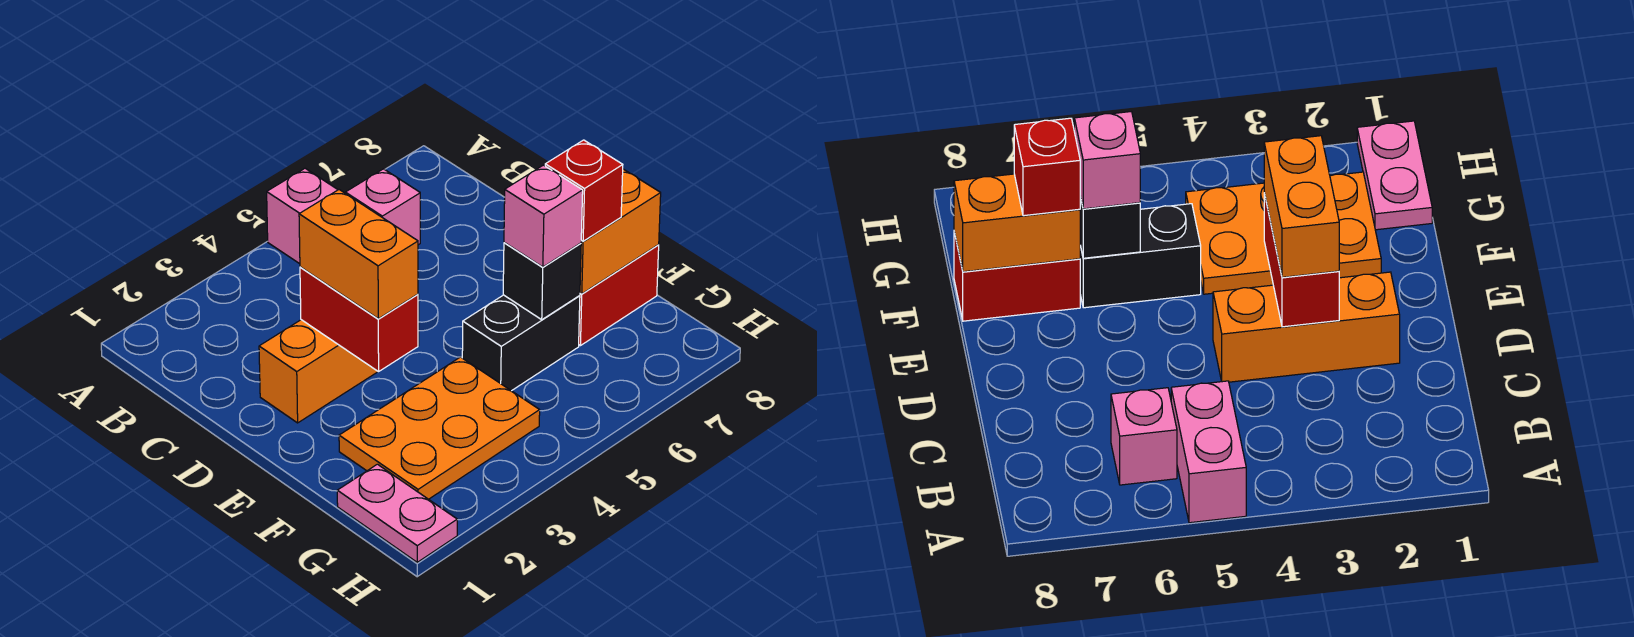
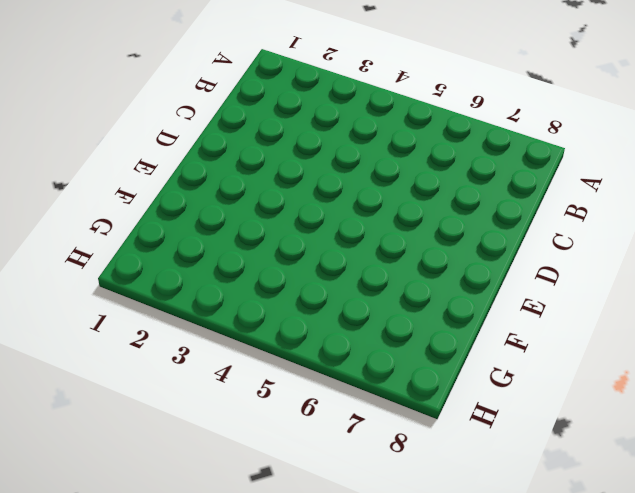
none -> pink brick A5:B5 level 1
none -> pink brick B6 level 1
none -> orange brick D2:D4 level 1

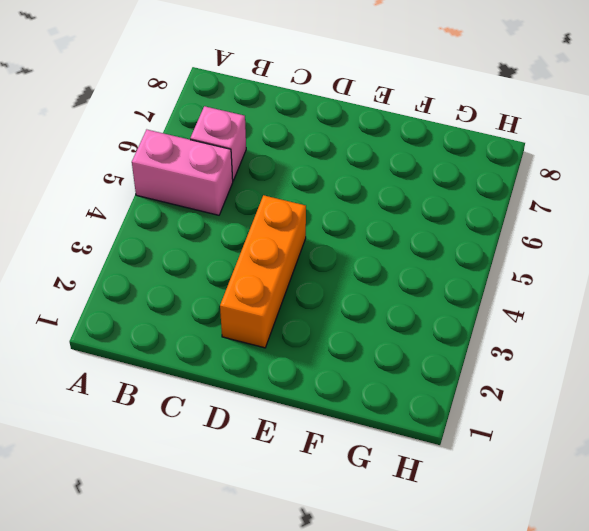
none -> orange plate F2:G4 level 1
none -> black brick F5:F6 level 1
none -> red brick F7:F8 level 1

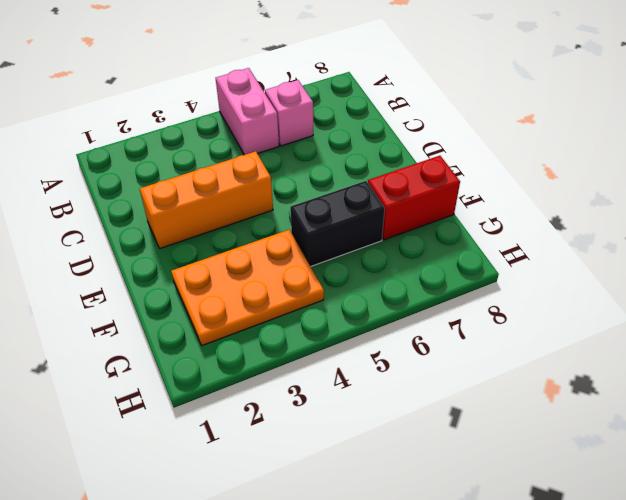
none -> pink plate G1:H1 level 1
none -> red brick D3:E3 level 2
none -> black brick F6 level 2

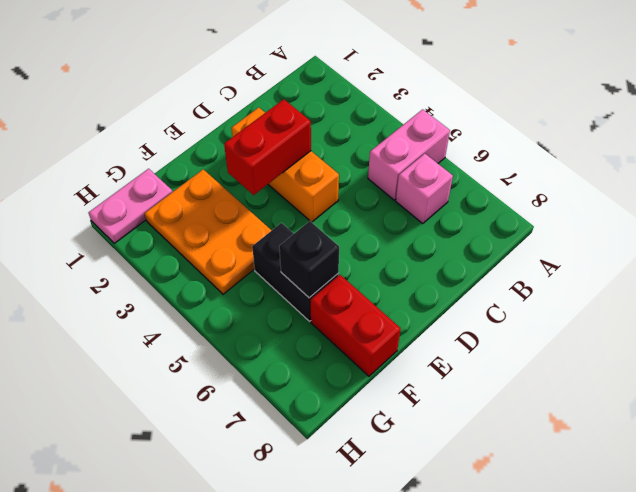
none -> orange brick F7:F8 level 2
none -> orange brick D3:E3 level 3
none -> pink brick F6 level 3

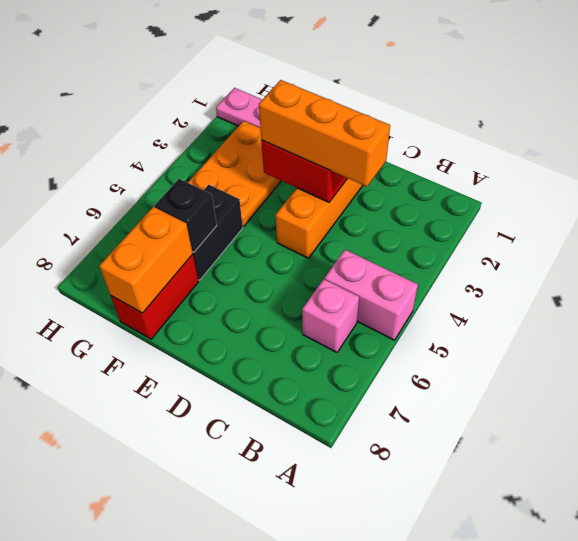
orange brick C3:E3 level 3 -> orange brick D3:E3 level 3
none -> pink brick F6 level 3
none -> red brick F7 level 3

